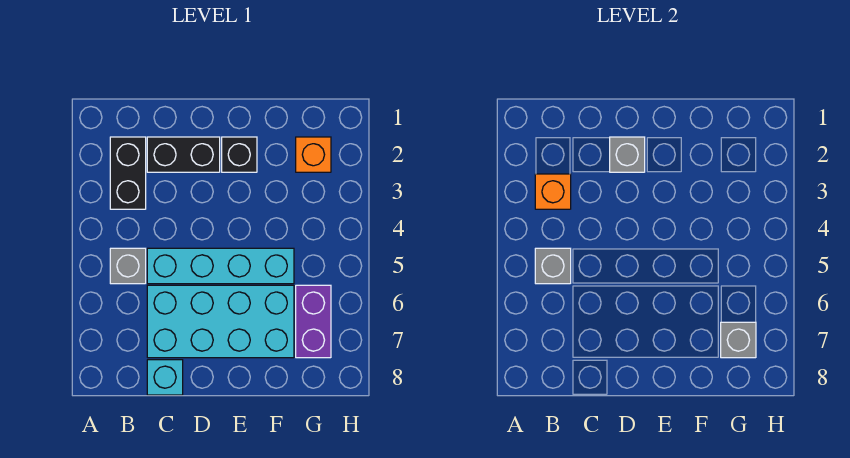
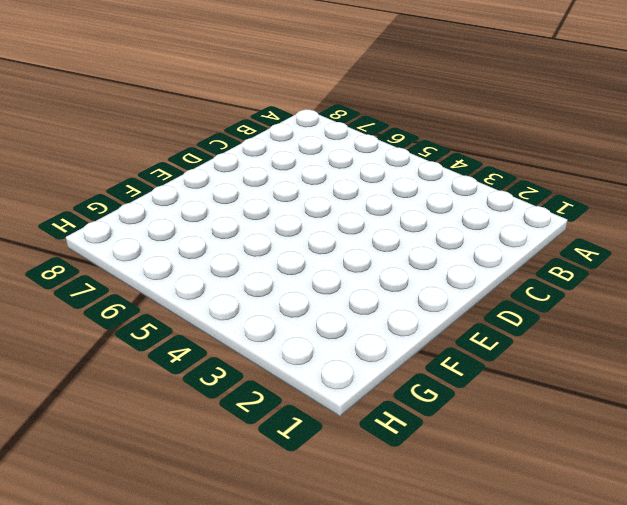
none -> black brick B2:B3 level 1
none -> grey brick B5 level 1
none -> black brick C2:D2 level 1

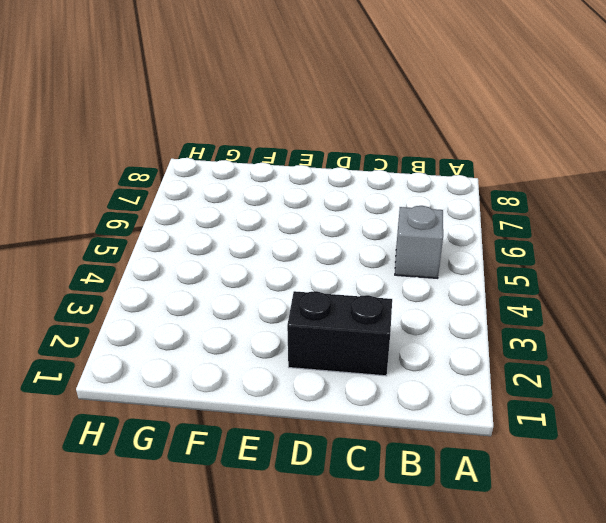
none -> black brick B2:B3 level 1
none -> cyan brick C5:F5 level 1
none -> cyan brick C6:F7 level 1

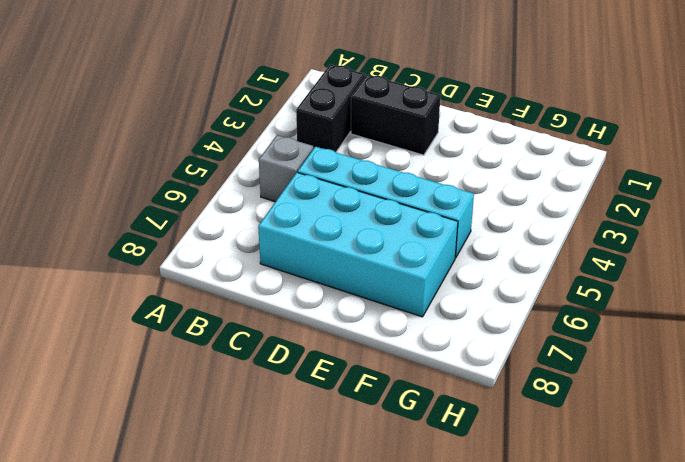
none -> cyan brick C8 level 1
none -> black brick E2 level 1
none -> orange brick G2 level 1

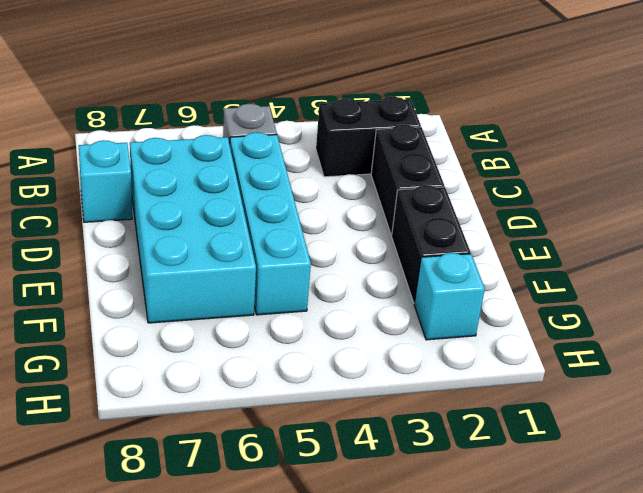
black brick E2:F2 level 1 -> black brick E2 level 1
cyan brick G2 level 1 -> orange brick G2 level 1
none -> purple brick G6:G7 level 1
none -> orange brick B3 level 2
none -> grey brick B5 level 2

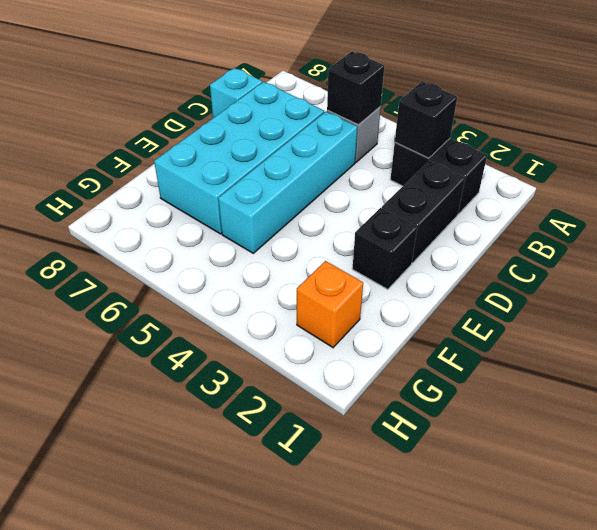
black brick B3 level 2 -> orange brick B3 level 2
black brick B5 level 2 -> grey brick B5 level 2
none -> purple brick G6:G7 level 1
none -> grey brick D2 level 2
none -> grey brick G7 level 2

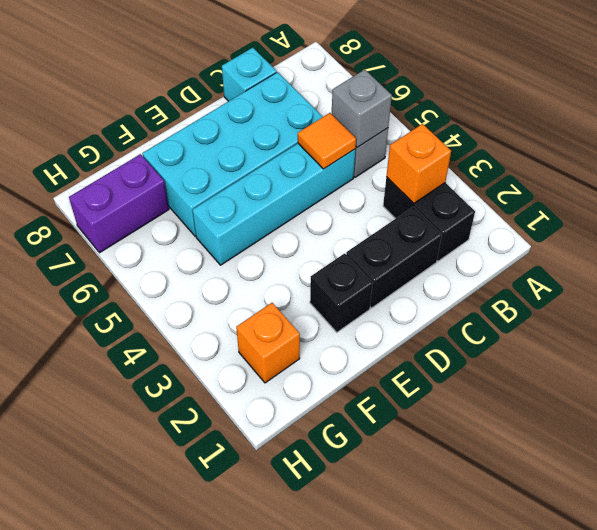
orange tile C5 level 2 -> none
purple brick G7:H7 level 1 -> purple brick G6:G7 level 1
none -> grey brick D2 level 2
none -> grey brick G7 level 2

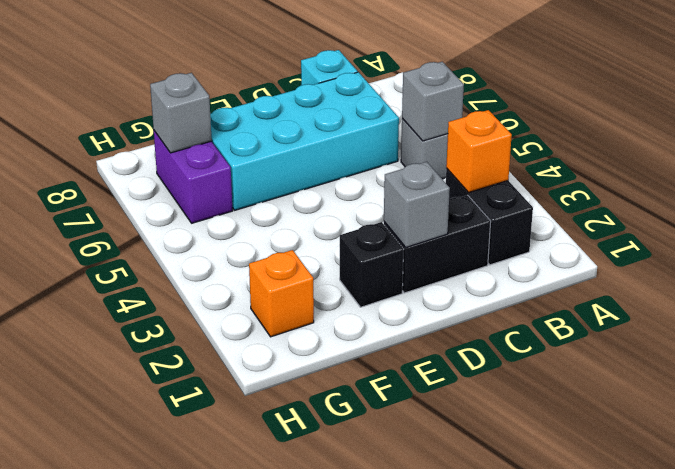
none -> cyan brick C5:F5 level 1

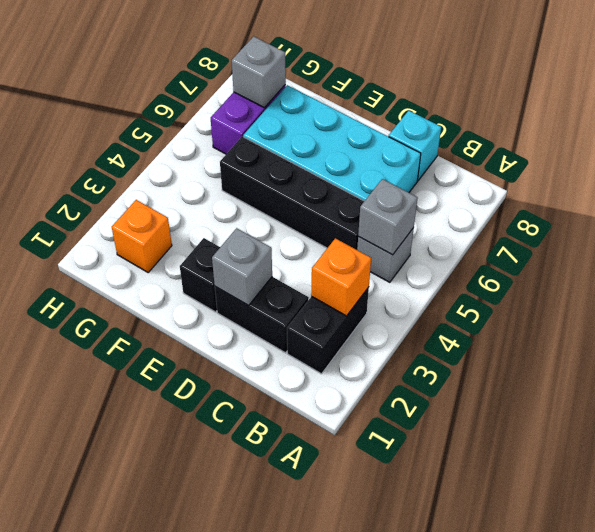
black brick C5:F5 level 1 -> cyan brick C5:F5 level 1

